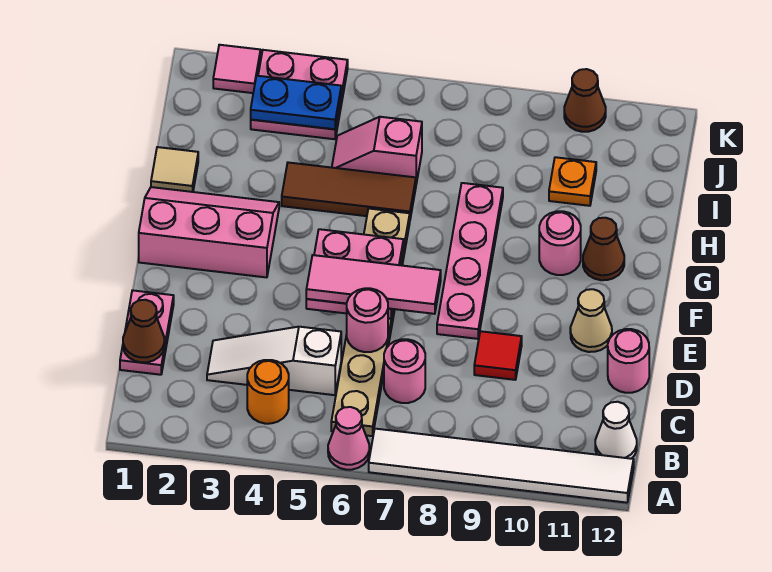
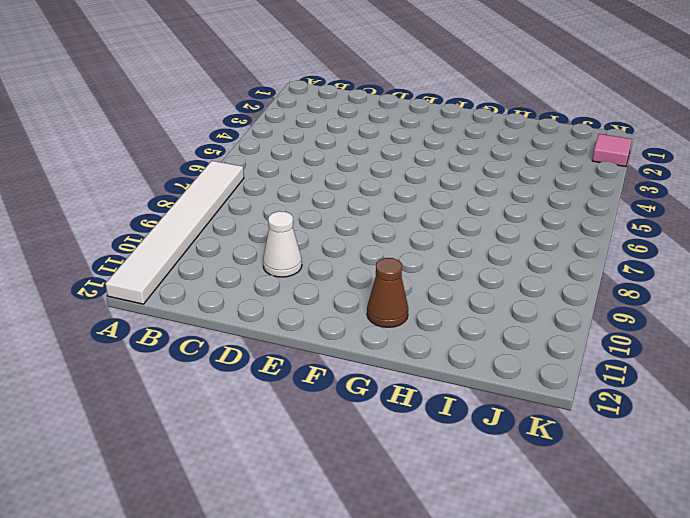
white cone D10 level 1 -> white cone B12 level 1
none -> pink cone A6 level 1
none -> orange round brick B4 level 1
none -> tan plate B6:G6 level 1

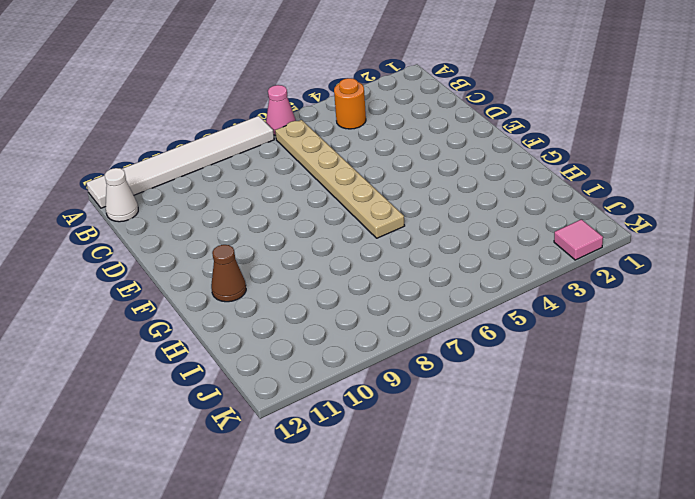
none -> pink plate C1:D1 level 1
none -> white slope C3:C5 level 1 top 5
none -> pink round brick C7 level 1

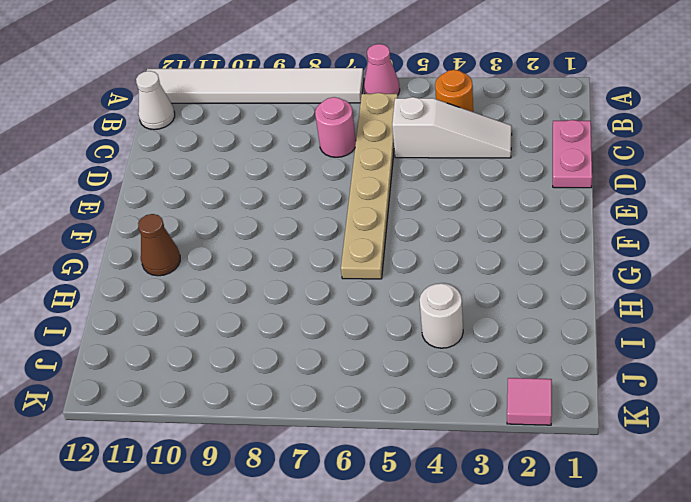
white round brick I4 level 1 -> none
none -> red tile D9 level 1
none -> pink round brick D12 level 1
none -> pink plate E8:H8 level 1

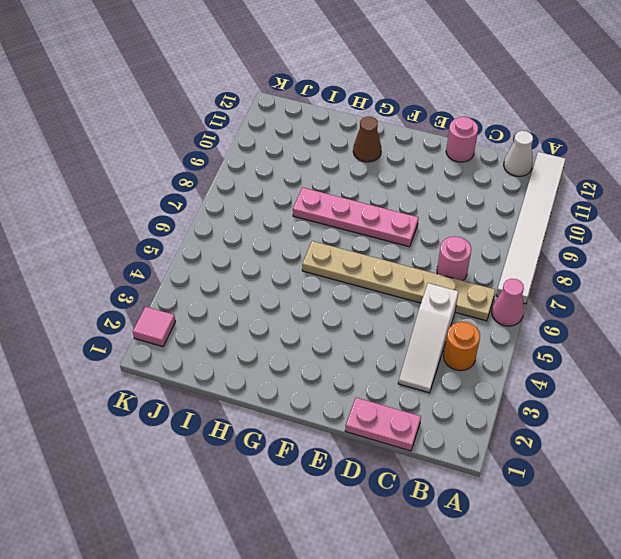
none -> red tile D9 level 1
none -> tan cone E11 level 1
none -> pink slope F1:G3 level 1 top F

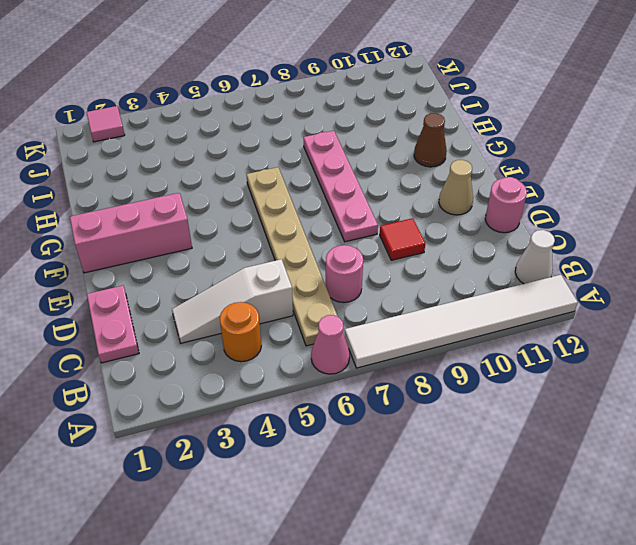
none -> pink round brick G10 level 1
none -> tan tile H1 level 1
none -> brown tile H4:H6 level 1

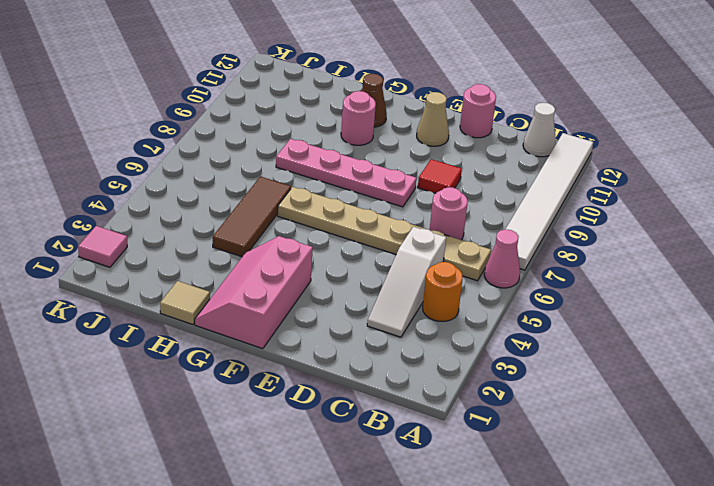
none -> pink plate C1:D1 level 1
none -> pink slope I5:I6 level 1 top 6
none -> orange plate I10 level 1

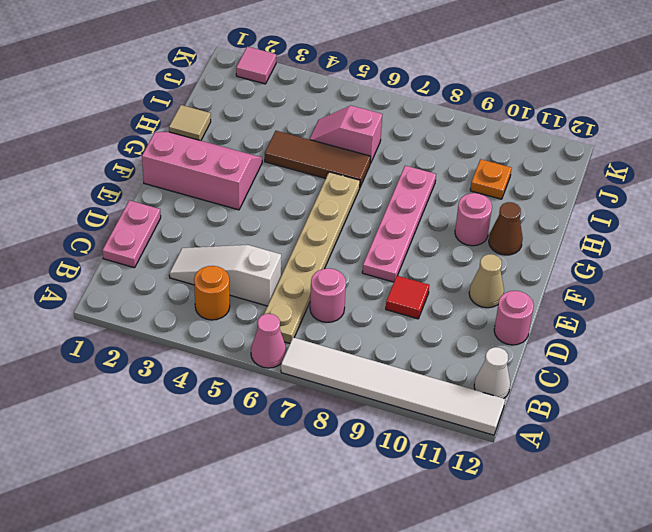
none -> pink plate J3:K4 level 1
none -> brown cone K10 level 1
none -> brown cone C1 level 2

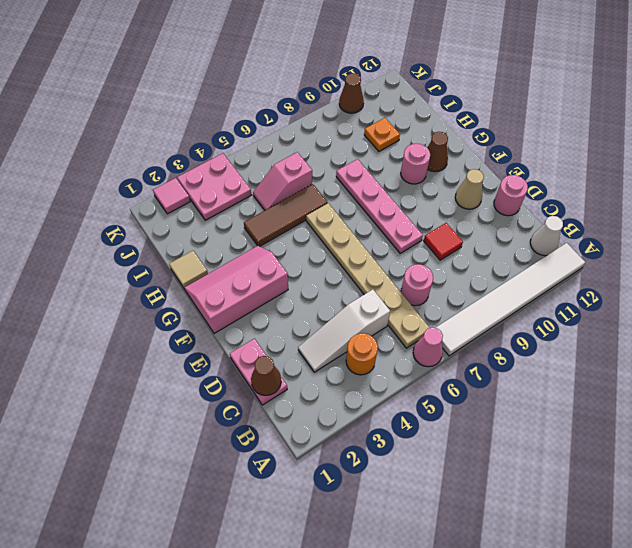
none -> pink round brick D6 level 2
none -> pink plate E5:F6 level 2
none -> blue plate J3:J4 level 2

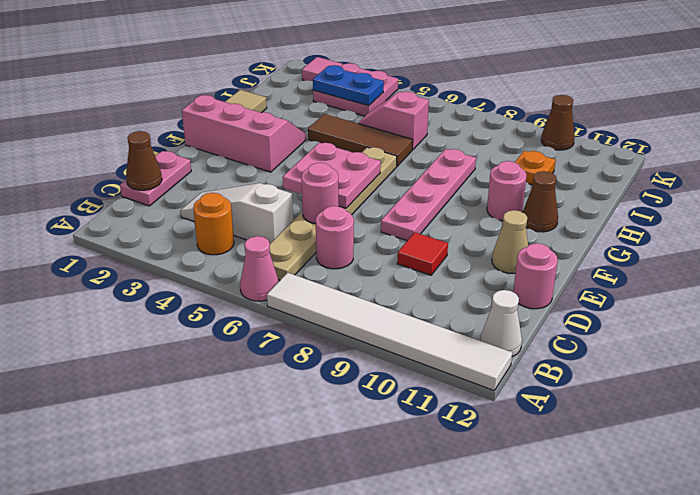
none -> pink tile E5:E7 level 3

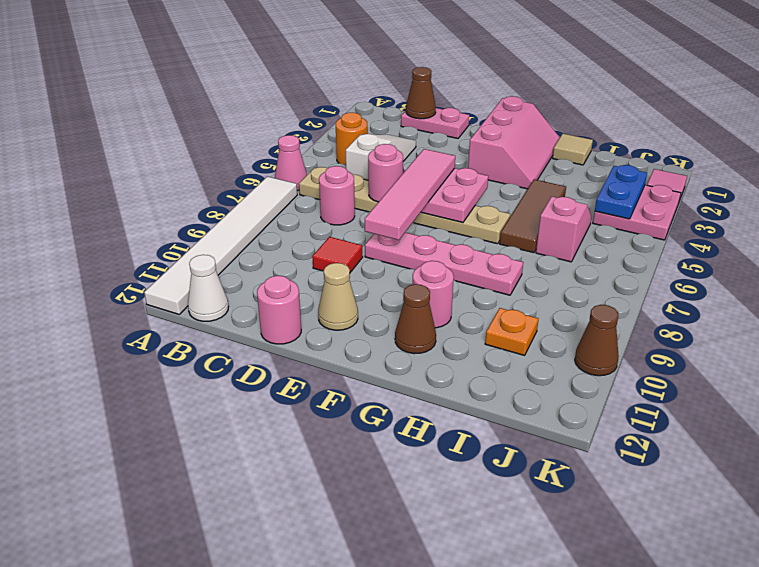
pink tile E5:E8 level 3 -> pink tile E5:E7 level 3

